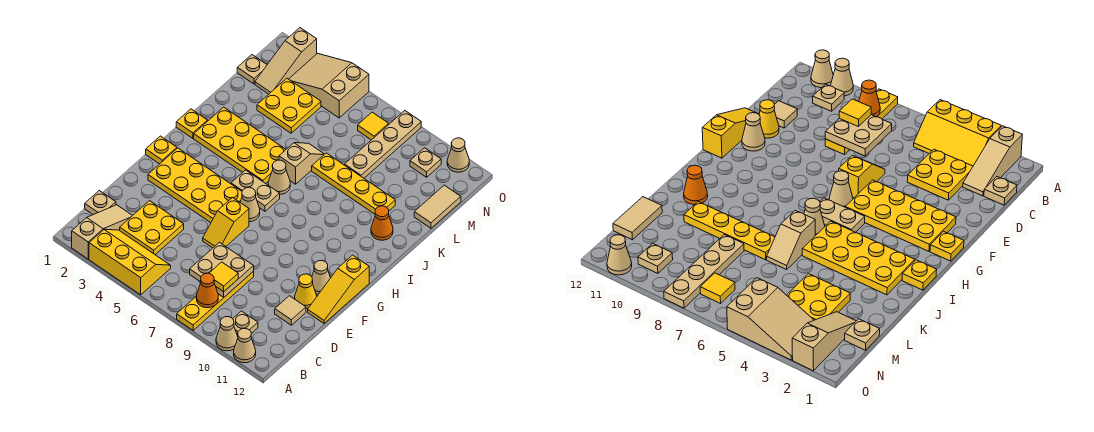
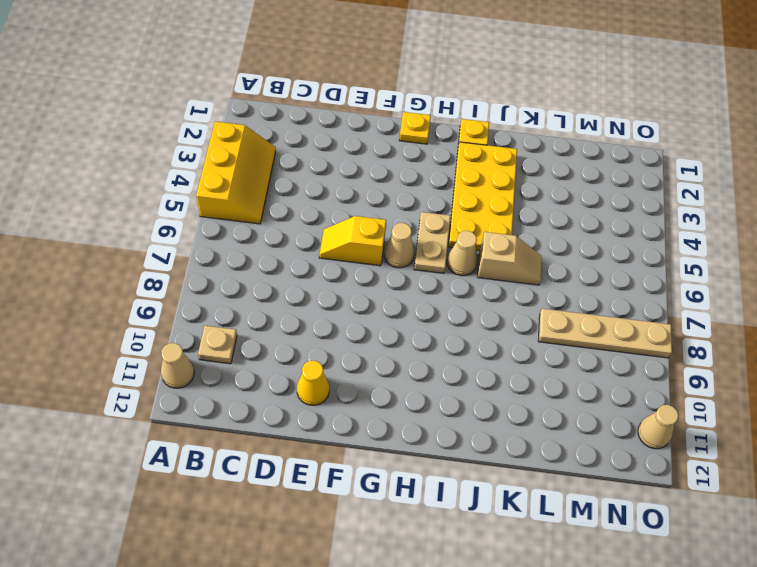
none -> tan slope A2:C2 level 1 top A
none -> yellow plate A8:D8 level 1
none -> tan cone A10 level 1
none -> tan plate C1 level 1

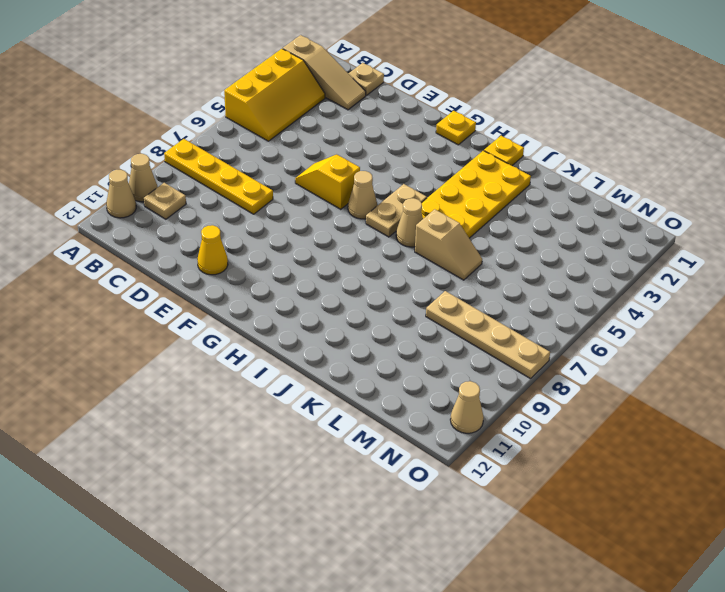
none -> yellow plate C3:D4 level 1
none -> tan tile D11 level 1
none -> yellow slope E12:G12 level 1 top G
none -> yellow plate F2:G5 level 1

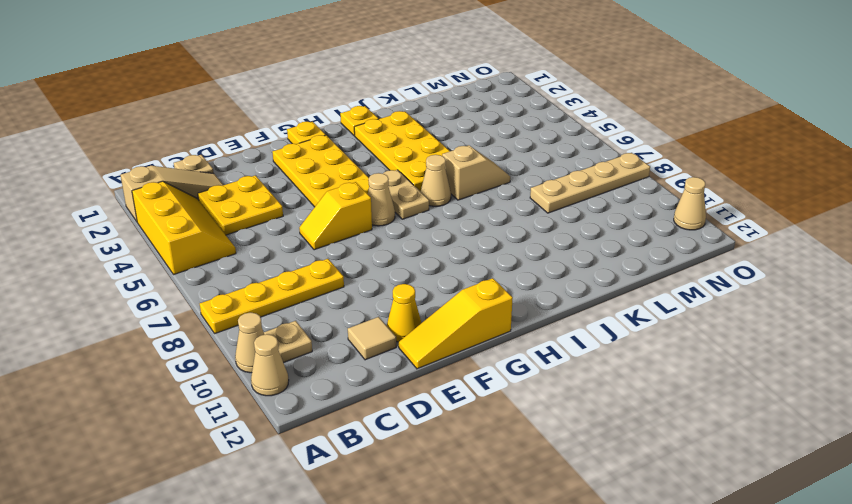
none -> tan cone F11 level 1
none -> orange cone J11 level 1
none -> yellow plate K7:K10 level 1
none -> yellow plate L3:M4 level 1

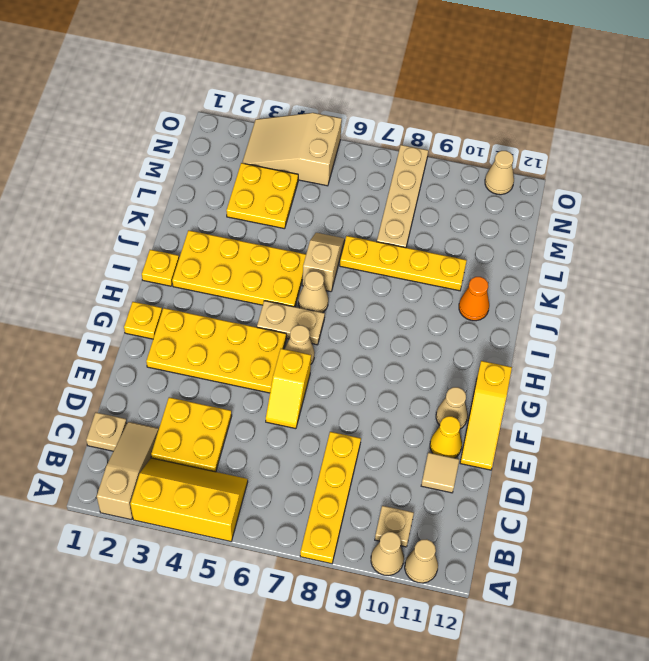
none -> tan tile L12:M12 level 1
none -> tan plate M1 level 1
none -> tan slope M2:O2 level 1 top O
none -> yellow tile N7 level 1

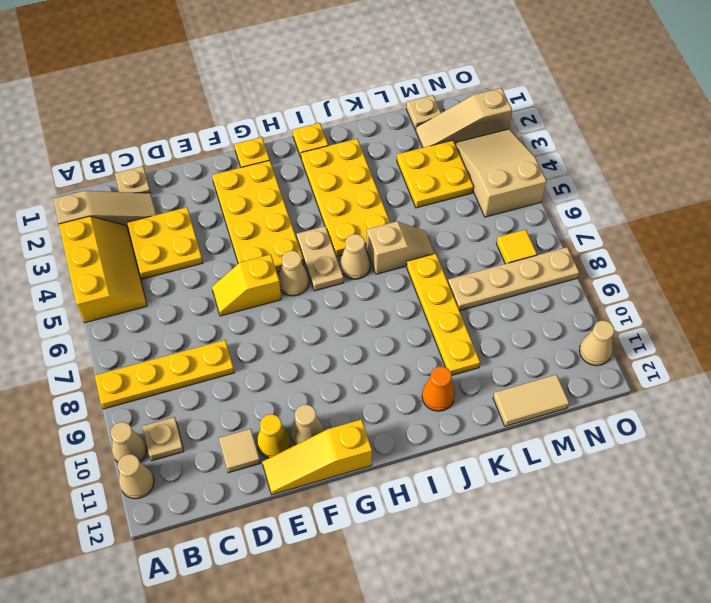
none -> tan plate N10 level 1
none -> orange cone B8 level 2
none -> tan plate C7:D8 level 2
none -> yellow tile C8 level 3

